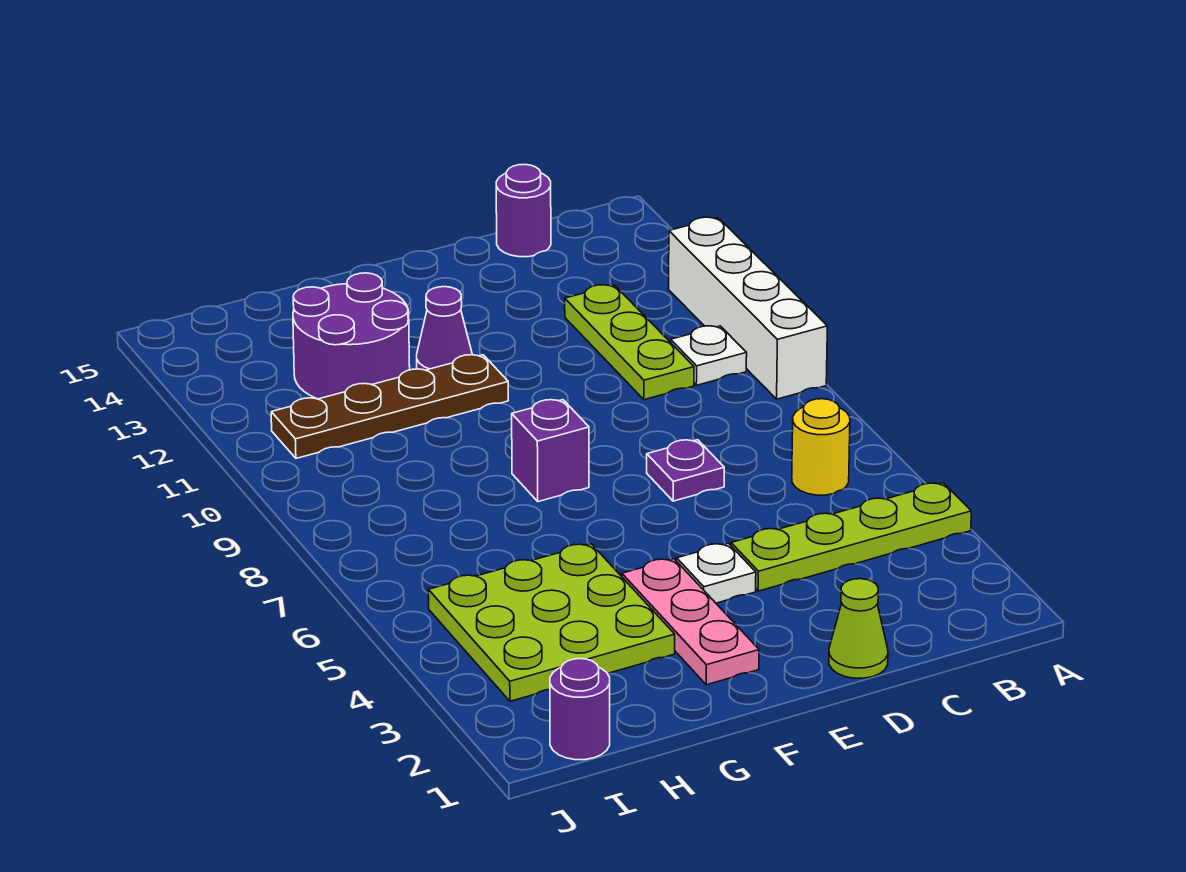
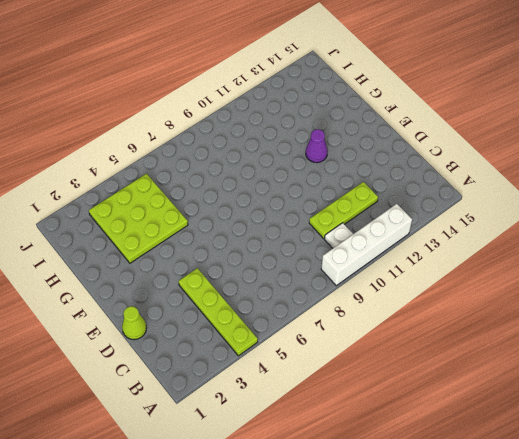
none -> yellow round brick B6 level 1
none -> purple round brick C15 level 1
none -> purple plate D7 level 1

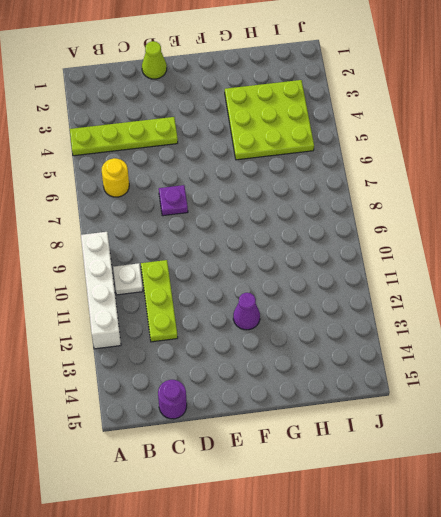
none -> white plate E4 level 1
none -> pink plate F2:F4 level 1
none -> purple brick F8 level 1

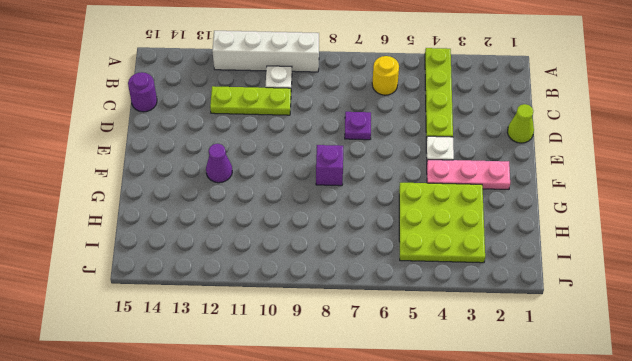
none -> brown plate F11:I11 level 1
none -> purple round brick G12:H13 level 1
none -> purple round brick I1 level 1

